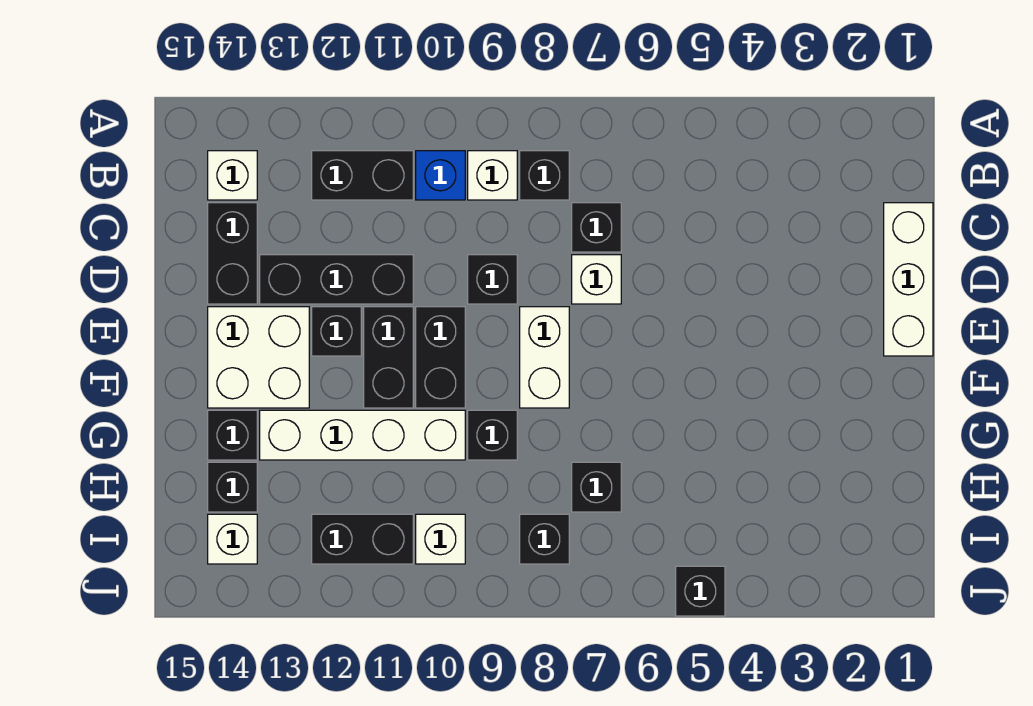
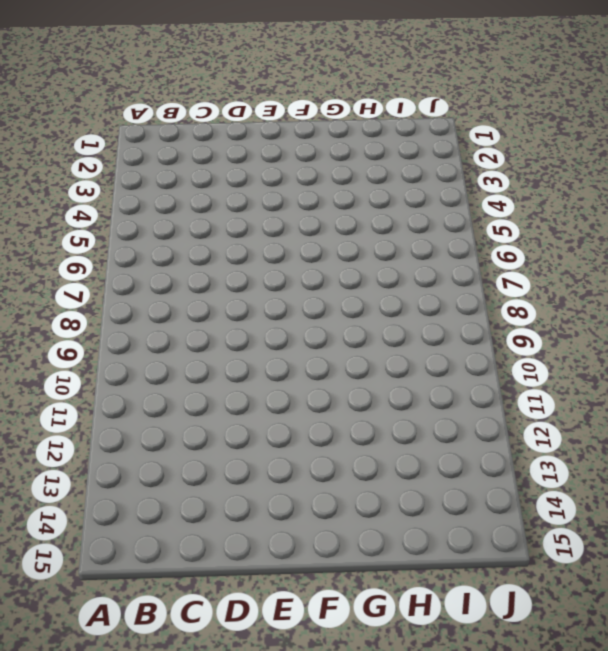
none -> black brick B8 level 1
none -> white brick B9 level 1
none -> blue brick B10 level 1

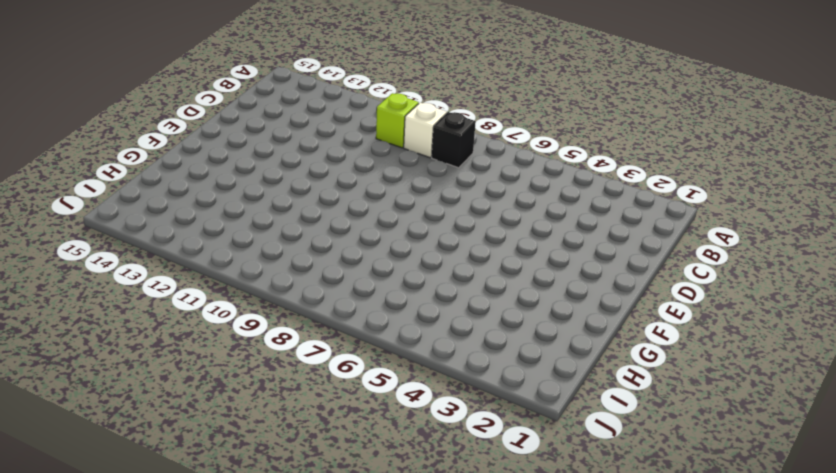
lime brick B10 level 1 -> blue brick B10 level 1
none -> black brick B11:B12 level 1
none -> white brick B14 level 1
none -> white brick C1:E1 level 1

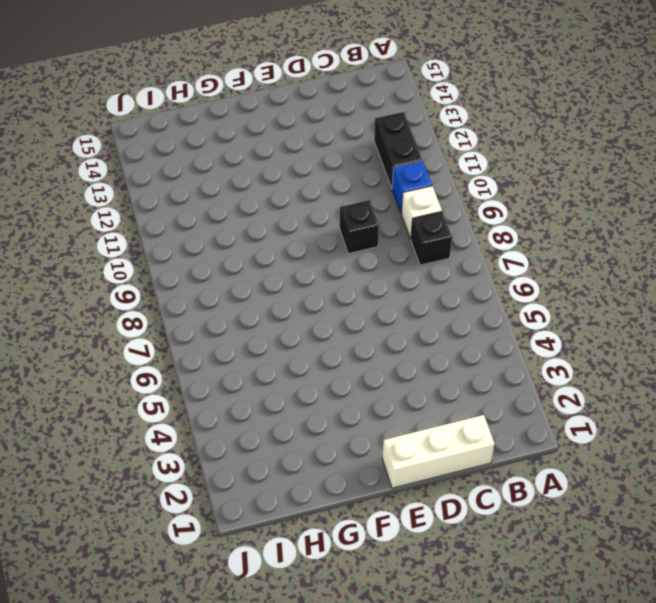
none -> white brick B14 level 1
none -> black brick C7 level 1
none -> black brick C14:D14 level 1

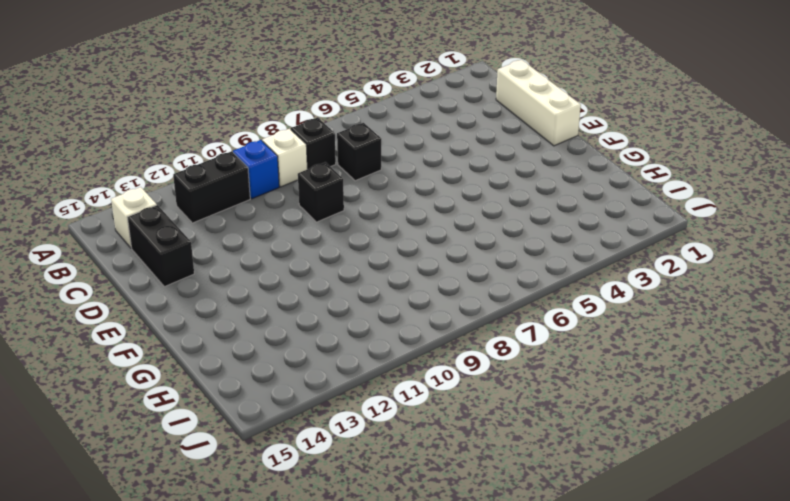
none -> white brick D7 level 1
none -> black brick D11:D13 level 1
none -> white brick E8:F8 level 1

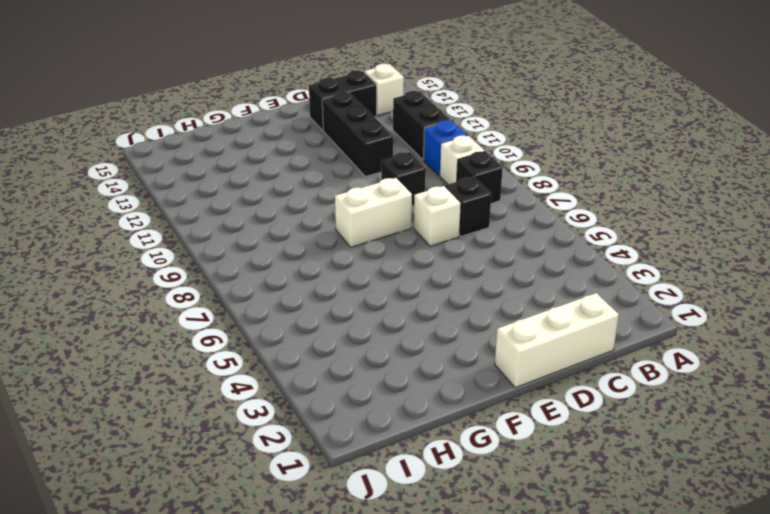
none -> black brick E10:F10 level 1
none -> black brick E11:F11 level 1
none -> black brick E12 level 1

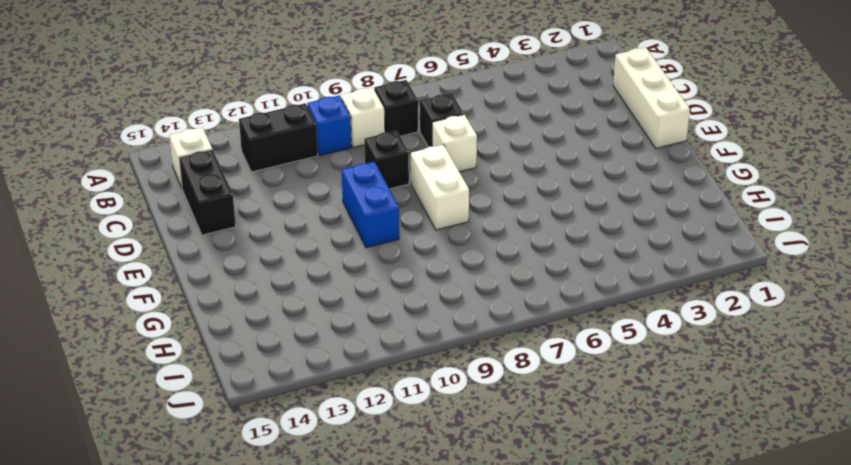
blue brick E10:F10 level 1 -> black brick E10:F10 level 1
none -> black brick D11:D13 level 1
none -> black brick E11:F11 level 1
none -> black brick E12 level 1

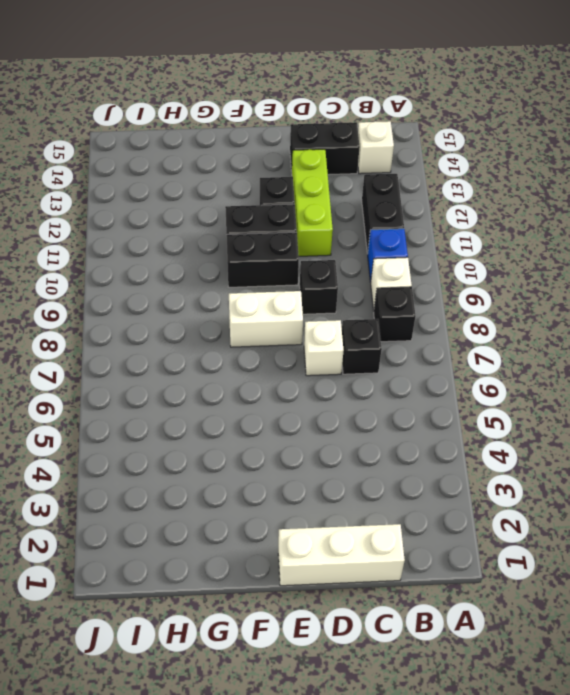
lime brick D11:D13 level 1 -> black brick D11:D13 level 1
none -> white brick E13:F14 level 1
none -> black brick G9 level 1
none -> white brick G10:G13 level 1

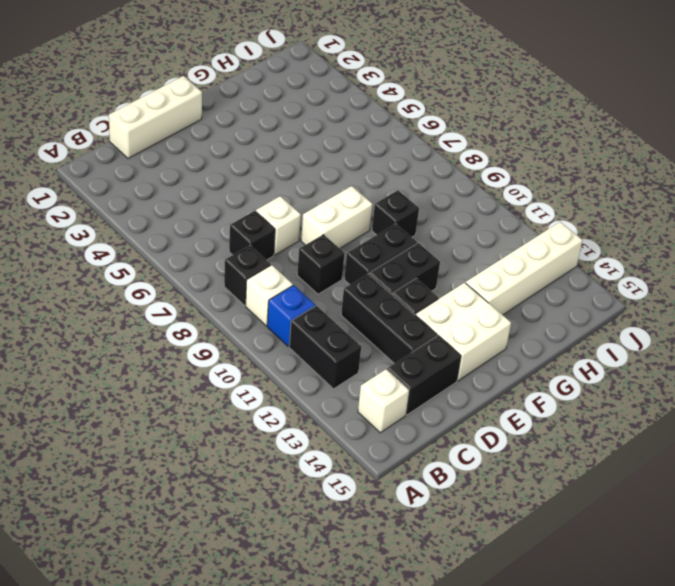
white brick G13:J13 level 1 -> white brick G10:G13 level 1
none -> black brick G14 level 1
none -> black brick H7 level 1
none -> black brick H14 level 1

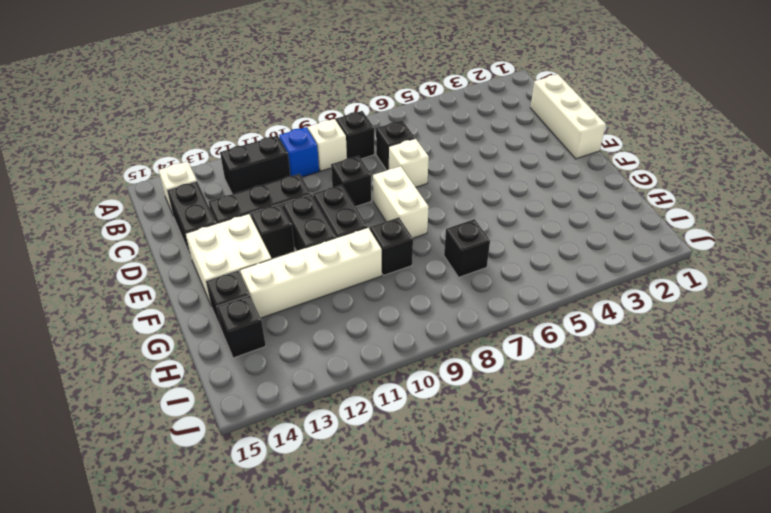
none -> black brick I8 level 1
none -> white brick I10 level 1
none -> black brick I11:I12 level 1

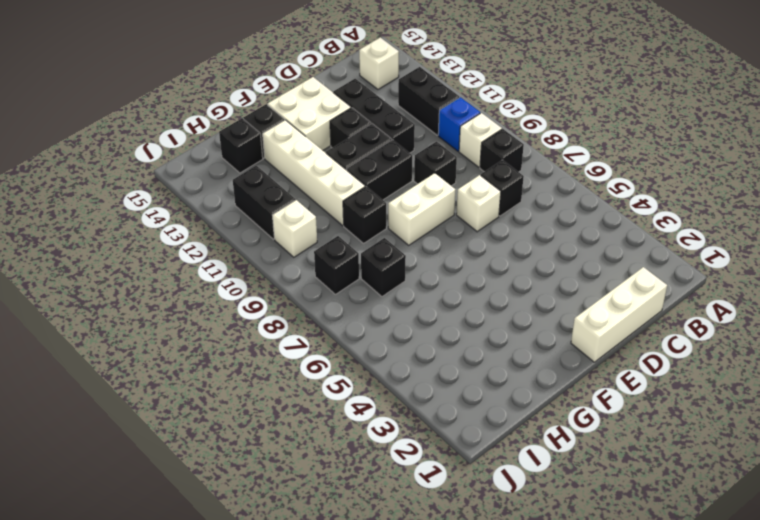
none -> black brick C14:D14 level 1
none -> white brick I14 level 1
none -> black brick J5 level 1

